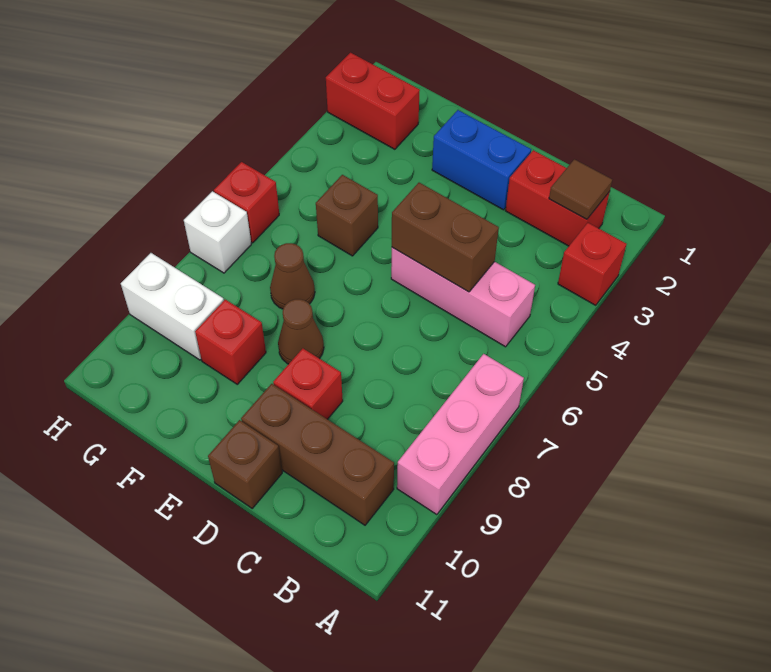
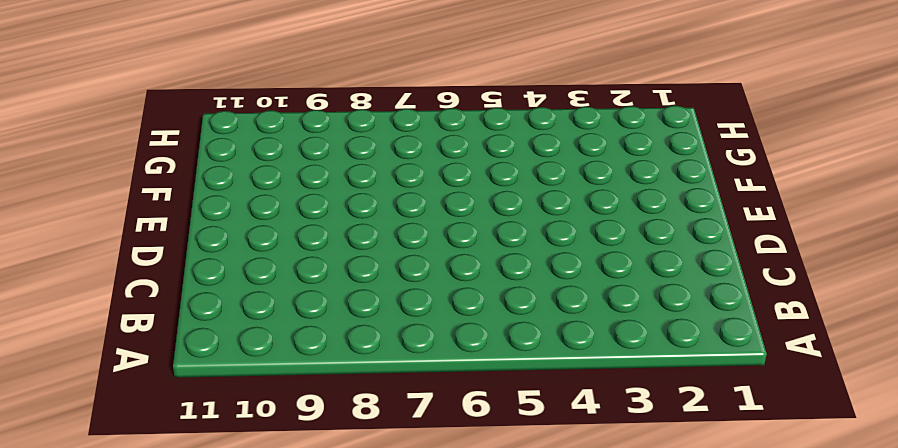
none -> red brick A3 level 1
none -> pink brick A7:A9 level 1
none -> red brick B2:C2 level 1

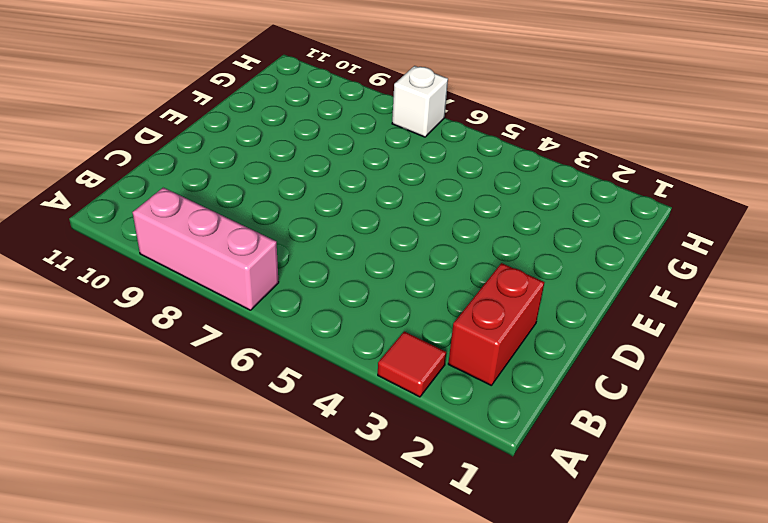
red tile A3 level 1 -> red brick A3 level 1
none -> pink brick B5:D5 level 1
none -> brown brick B10:D10 level 1
none -> blue brick D2:E2 level 1

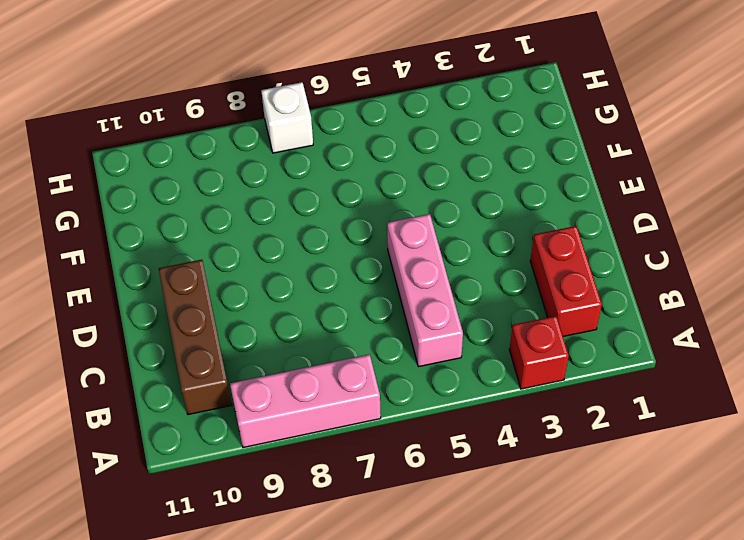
none -> blue brick D2:E2 level 1
none -> red brick D9 level 1
none -> brown brick D11 level 1

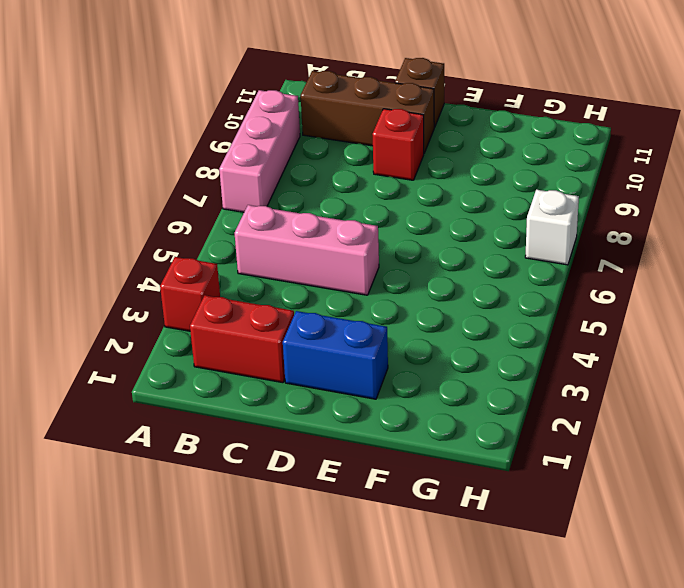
none -> brown cone E8 level 1
none -> brown brick F5 level 1
none -> brown cone F7 level 1

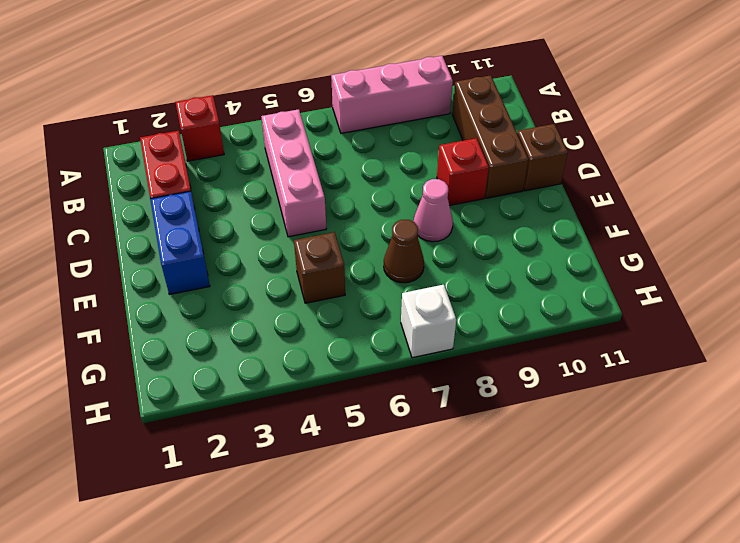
pink cone E8 level 1 -> brown cone E8 level 1
none -> red brick F9 level 1
none -> red brick G2:H2 level 1
none -> white brick G9:H9 level 1

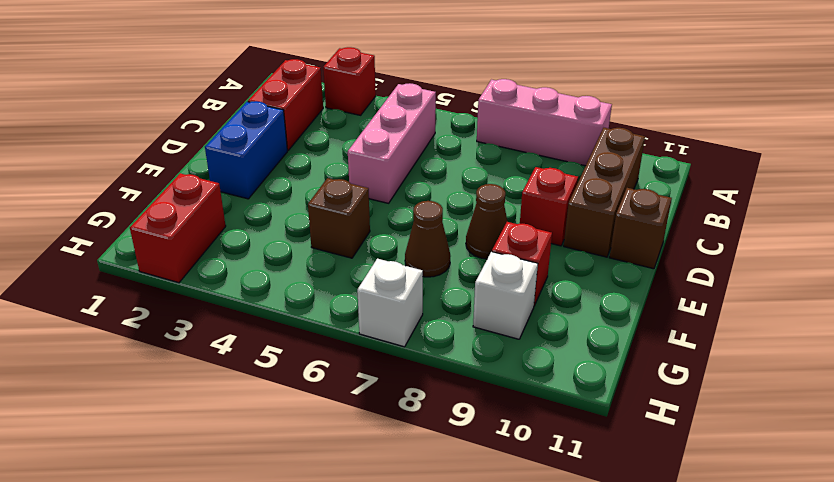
white brick G9 level 1 -> white brick G9:H9 level 1
none -> red brick H6 level 1
none -> brown tile B2 level 2
none -> brown brick C5:D5 level 2

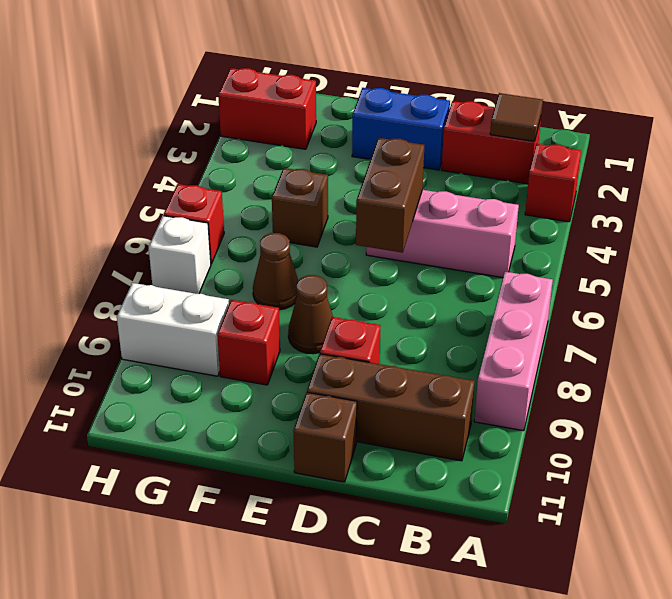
brown brick D5:D6 level 2 -> brown brick C5:D5 level 2

